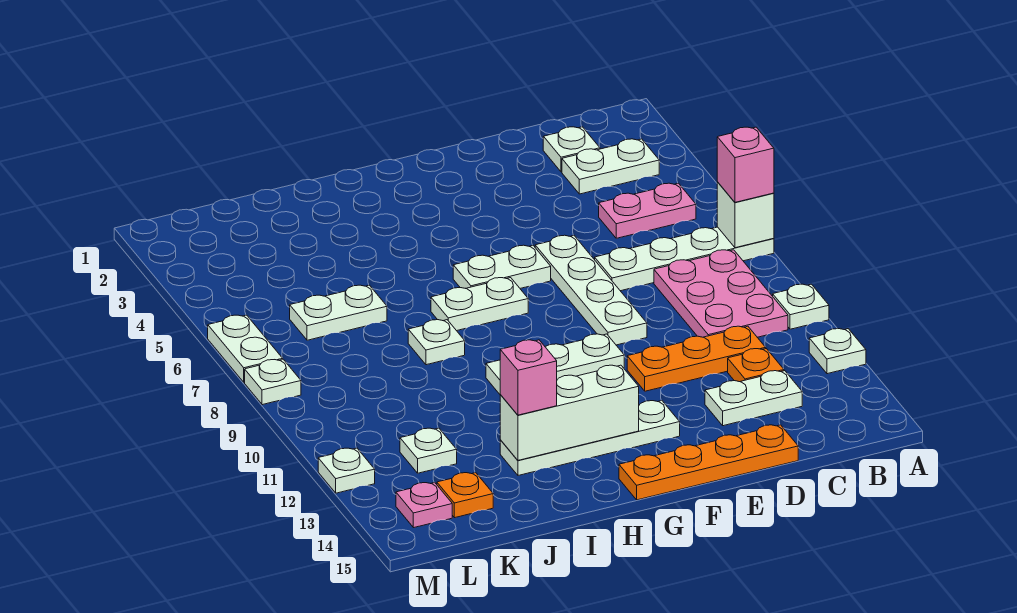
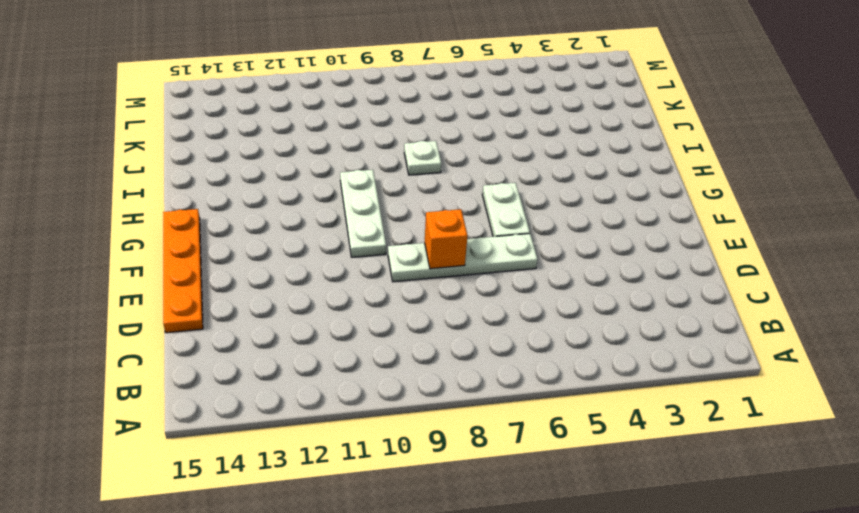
orange brick E8 level 2 -> none
none -> white plate A7:D7 level 1
none -> white plate A10 level 1
none -> white plate A12 level 1

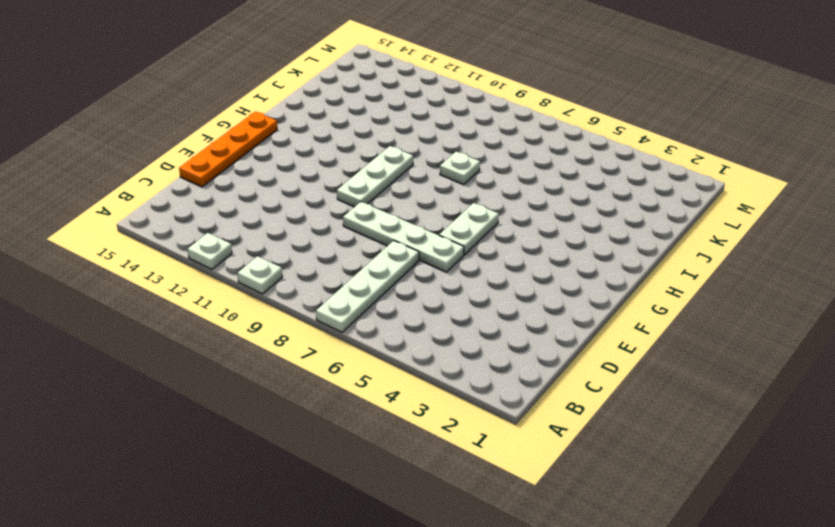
none -> white plate B3:C3 level 1
none -> pink plate B5:C5 level 1
none -> pink plate B8:C10 level 1

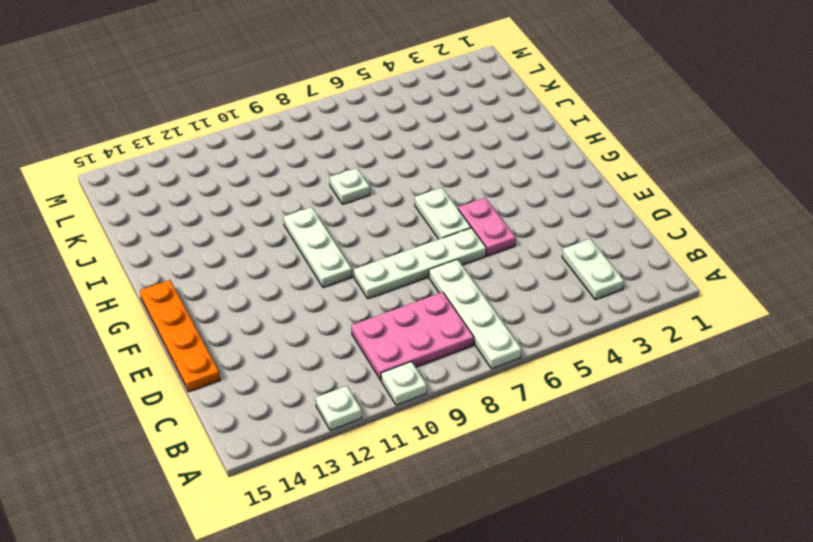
pink plate E5:F5 level 1 -> pink plate B5:C5 level 1
none -> white plate C2 level 1
none -> orange plate C11:E11 level 1
none -> orange plate C12 level 1

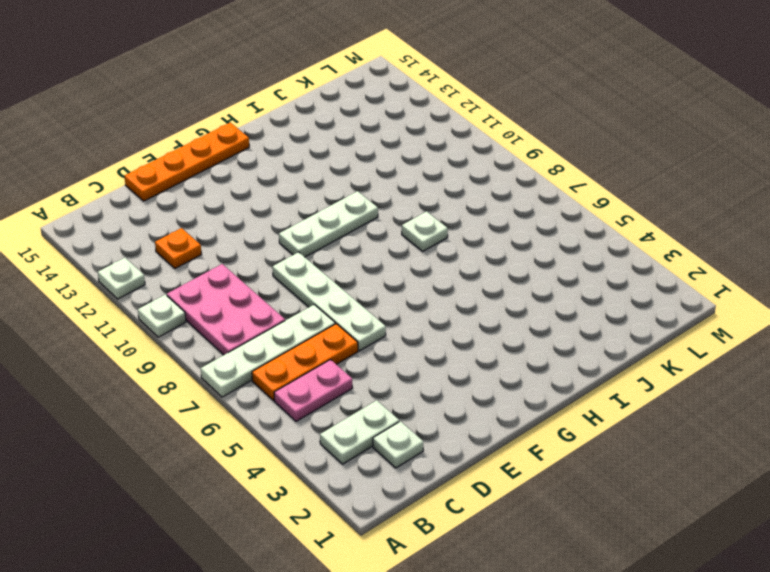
orange plate B6:D6 level 1 -> orange plate C11:E11 level 1
none -> white plate C13:D13 level 1
none -> white plate F6:G6 level 1
none -> white plate F13:I13 level 1

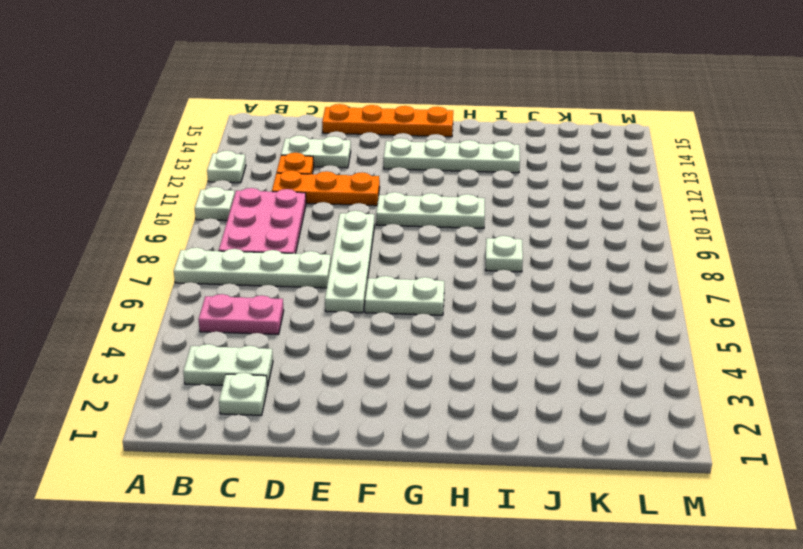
none -> white plate G7:H7 level 1
none -> white plate J6:K6 level 1
none -> white plate K12 level 1

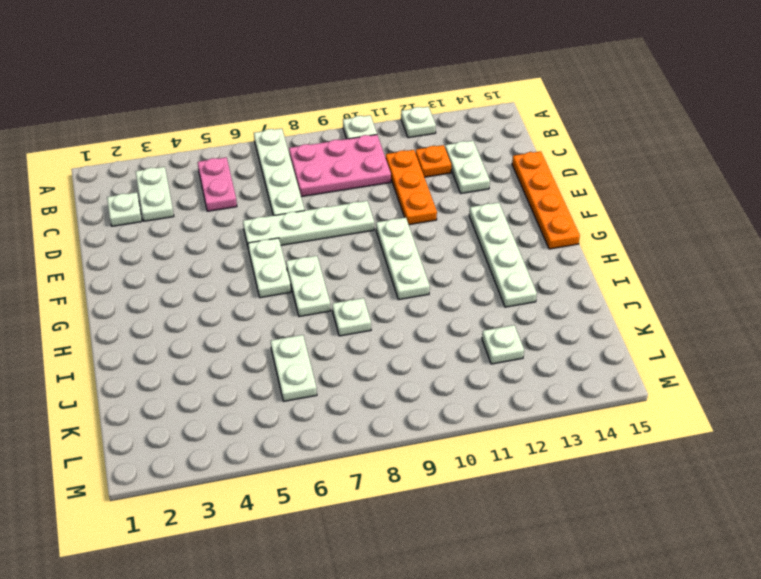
none -> orange plate K14 level 1
none -> pink plate L14 level 1
none -> white plate M6:M7 level 1

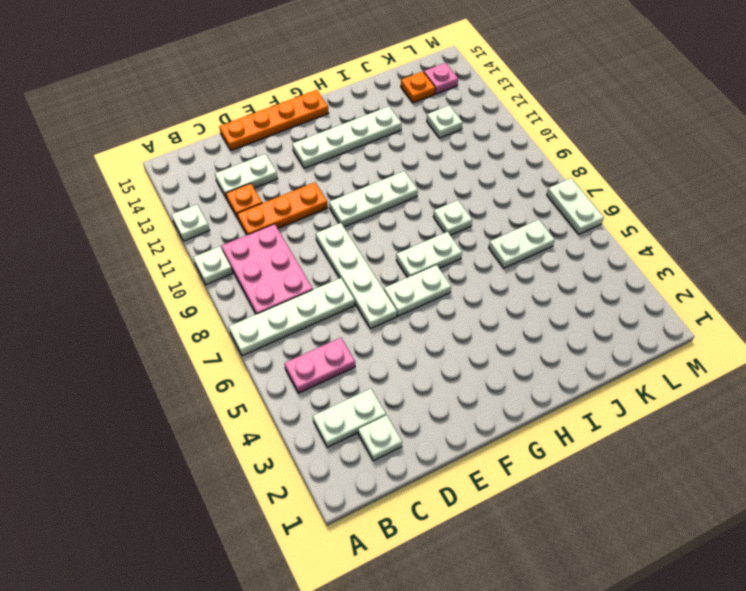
none -> white plate M8 level 1
none -> white plate M12 level 1
none -> white brick A7 level 2

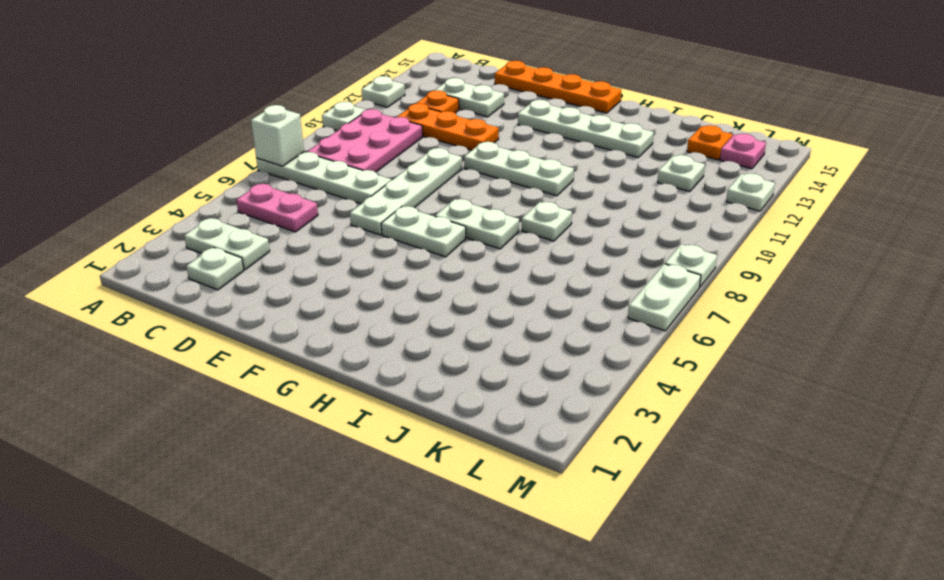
none -> white plate J6:K6 level 1
none -> white brick G13:I13 level 2
none -> pink brick A7 level 3

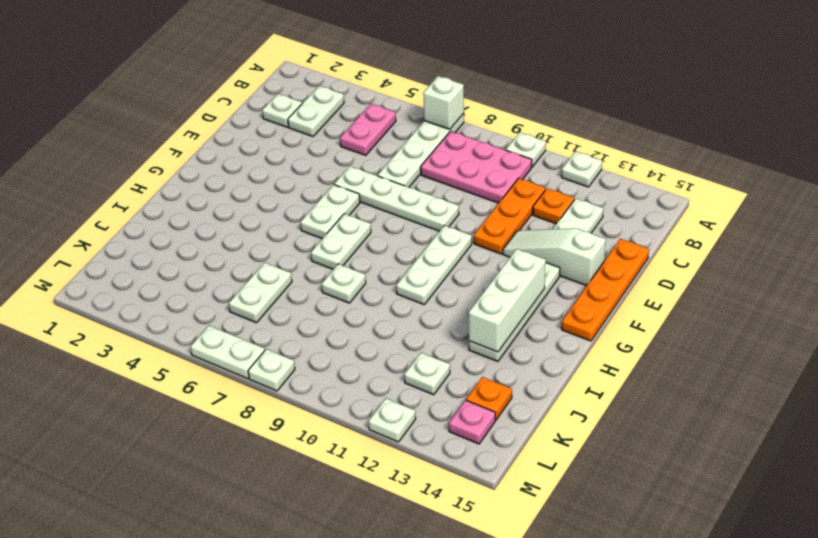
white slope E12:E14 level 1 top 14 -> none
none -> pink brick A7 level 3
none -> pink brick I13 level 3

